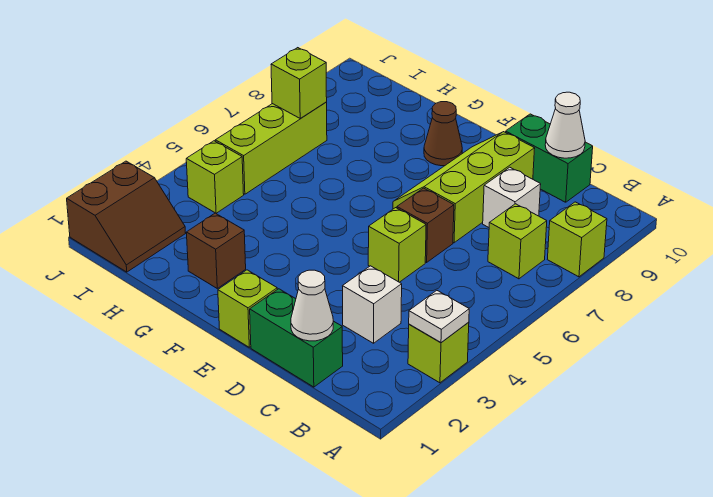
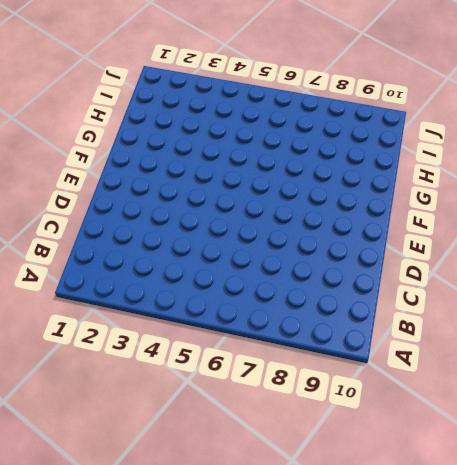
none -> lime brick A3 level 1
none -> lime brick A8 level 1
none -> lime brick B7 level 1

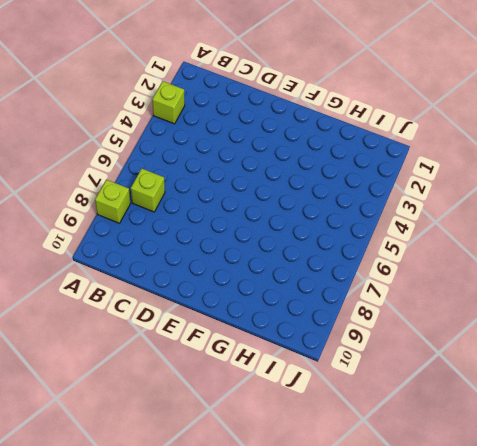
none -> green brick C1:D1 level 1
none -> white brick C3 level 1
none -> white brick C8 level 1

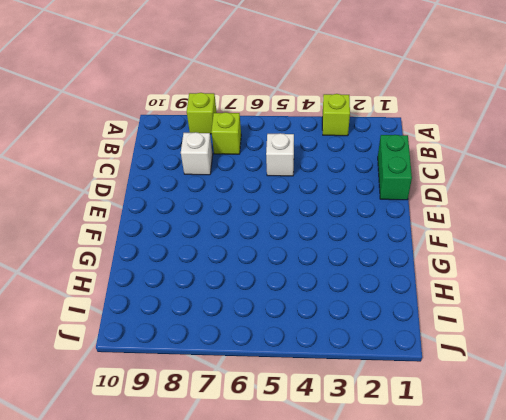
white brick C5 level 1 -> white brick C3 level 1
none -> green brick C10:D10 level 1
none -> lime brick D5 level 1
none -> brown brick D6 level 1

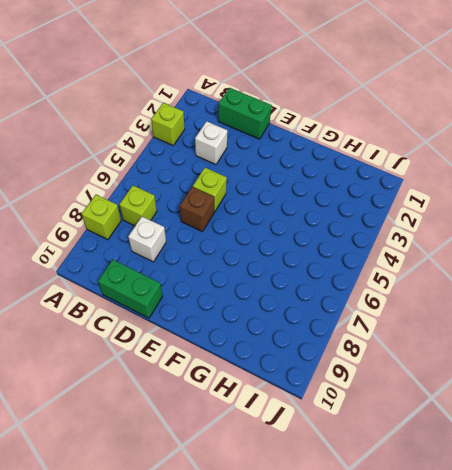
none -> lime slope D7:E9 level 1 top D
none -> lime brick E1 level 1
none -> brown cone F9 level 1

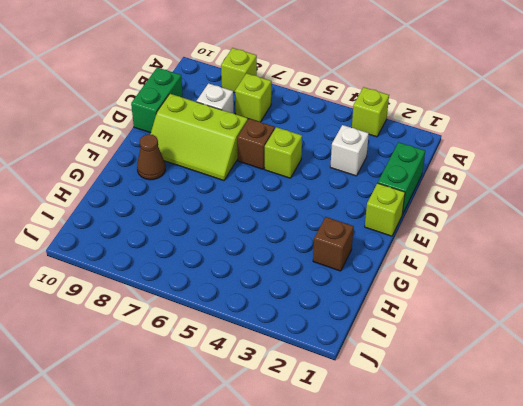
none -> brown slope I1:J2 level 1 top J
none -> lime brick I4 level 1
none -> lime brick I5:I7 level 1

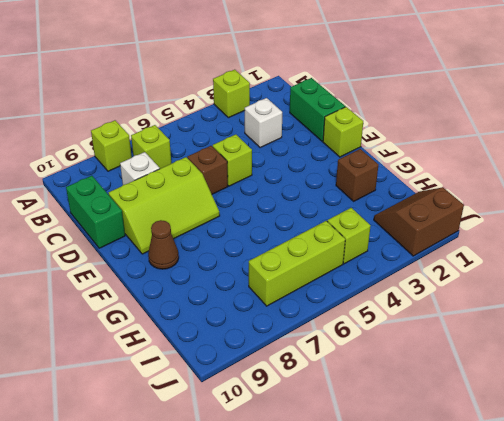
none -> white plate A3 level 2
none -> white cone C1 level 2
none -> white cone C10 level 2

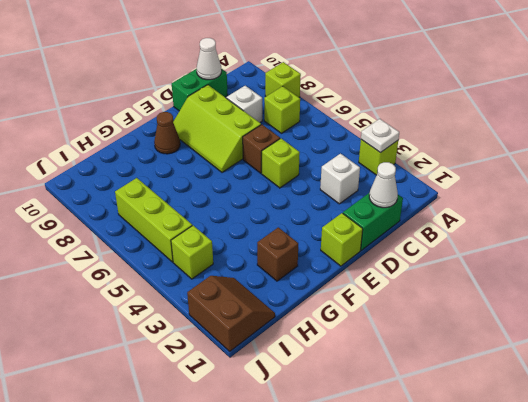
none -> lime brick I7 level 2

